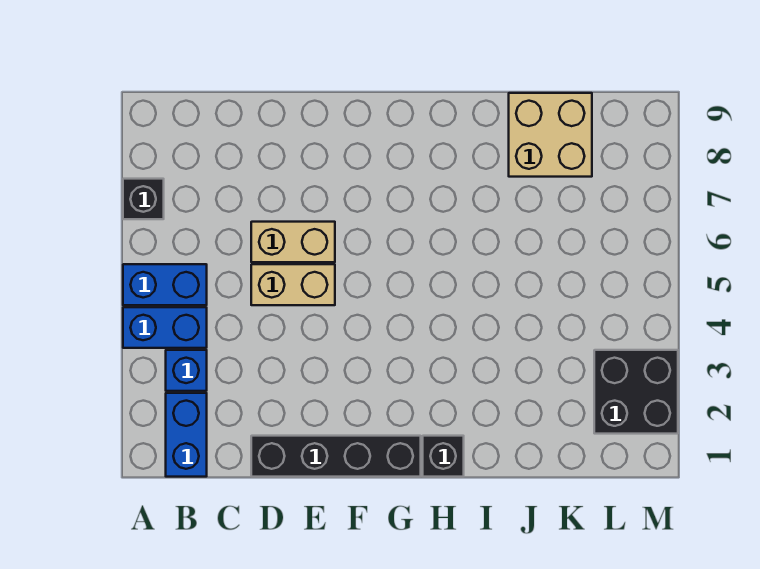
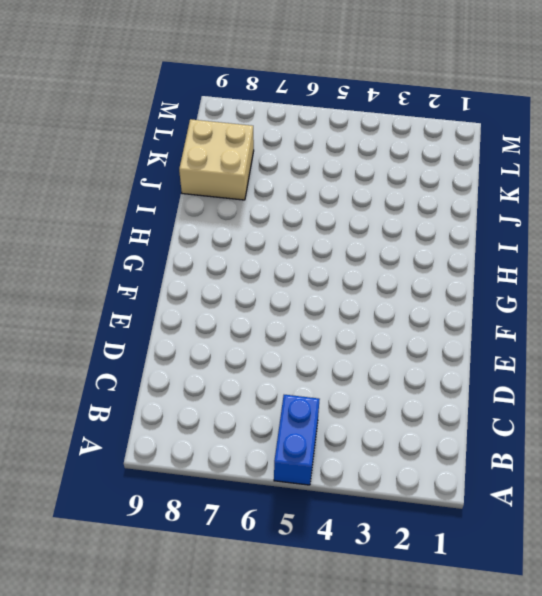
none -> blue brick A4:B4 level 1
none -> black brick A7 level 1

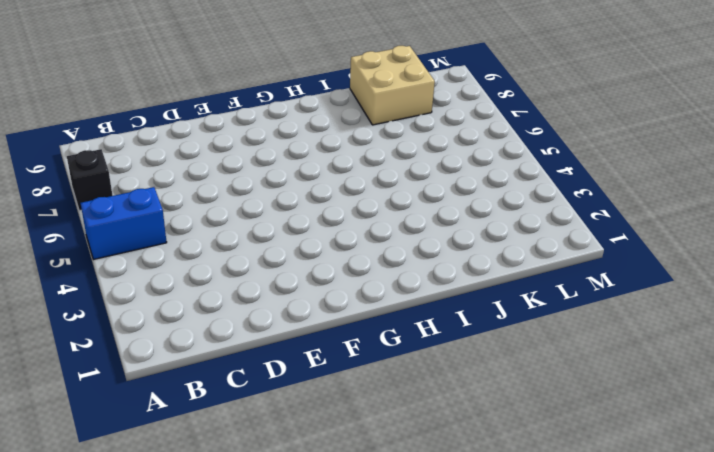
none -> blue brick A4:B4 level 1
none -> blue brick B1:B2 level 1

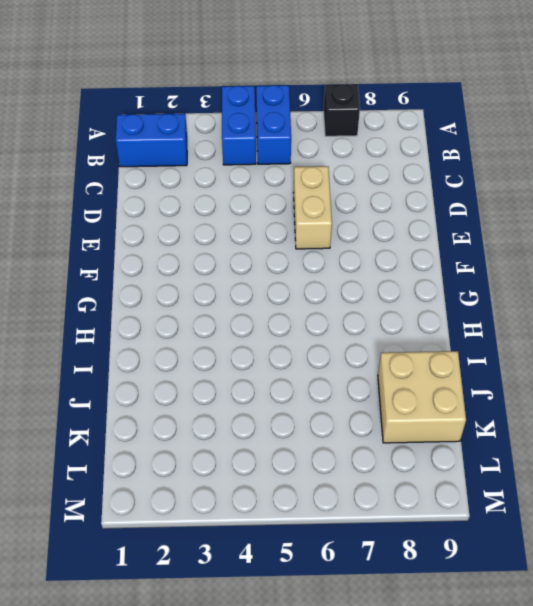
none -> blue brick B3 level 1
none -> black brick D1:G1 level 1

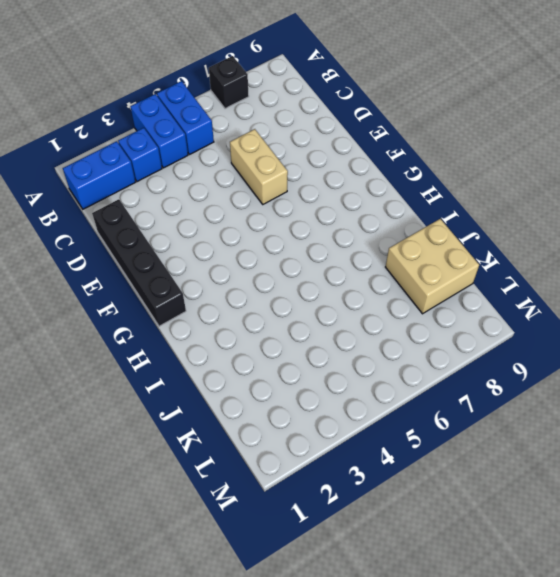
none -> tan brick D5:E5 level 1
none -> black brick H1 level 1

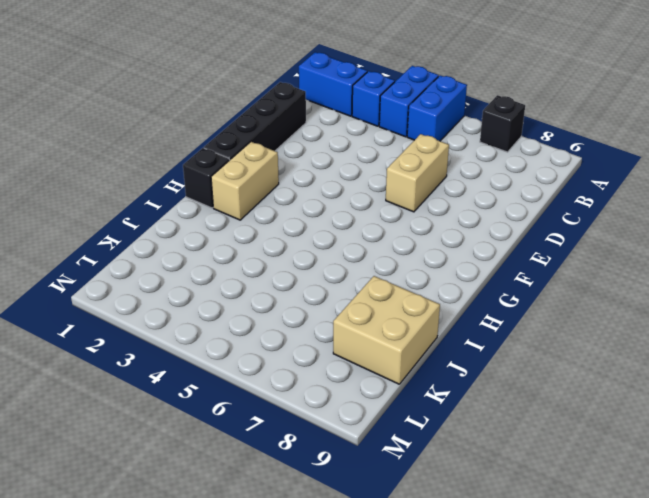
tan brick G2:H2 level 1 -> tan brick D5:E5 level 1
none -> black brick L2:M3 level 1

